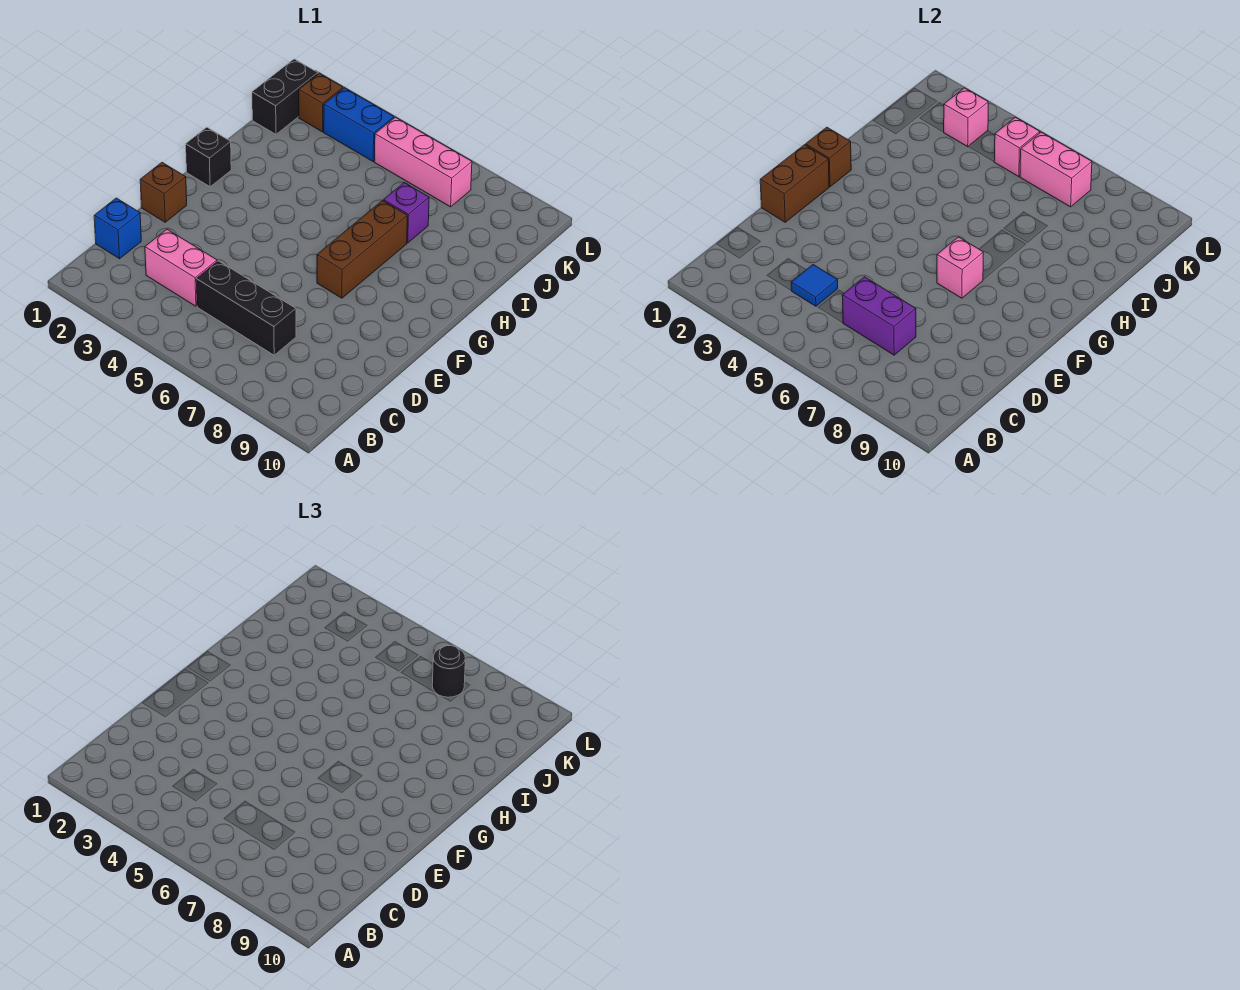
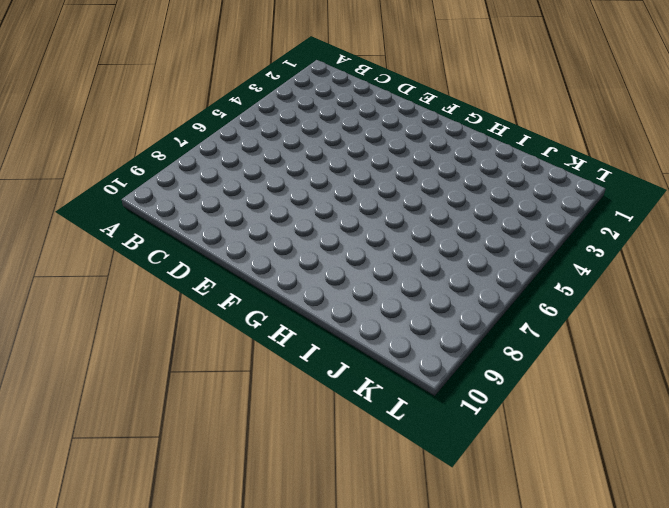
none -> blue brick C1 level 1
none -> pink brick C3:C4 level 1
none -> black brick C5:C7 level 1

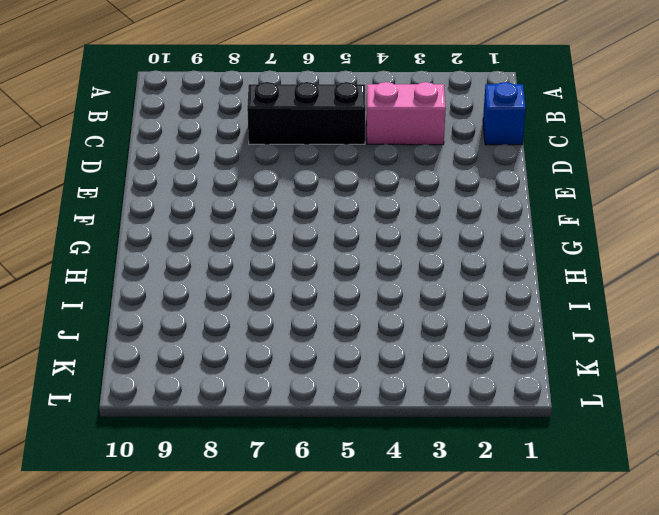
none -> brown brick E1 level 1
none -> brown brick F7:H7 level 1
none -> black brick G1 level 1

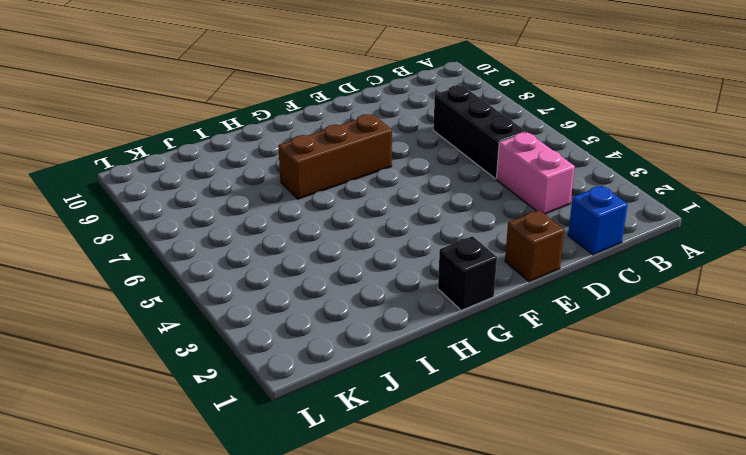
none -> purple brick I7 level 1
none -> black brick J1:K1 level 1
none -> brown brick K2 level 1

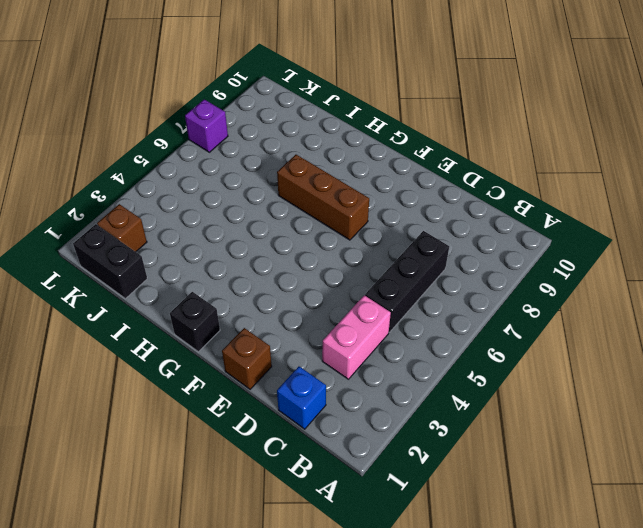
purple brick L7 level 1 -> purple brick I7 level 1
none -> blue brick K3:K4 level 1
none -> pink brick K5:K7 level 1
none -> blue tile C4 level 2

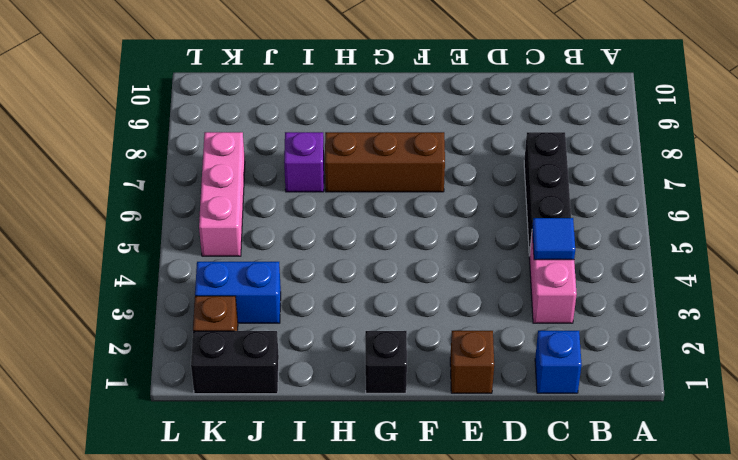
blue brick J3:K3 level 1 -> blue brick K3:K4 level 1
none -> purple brick C6:C7 level 2
none -> brown brick E1:F1 level 2
none -> pink brick F7 level 2

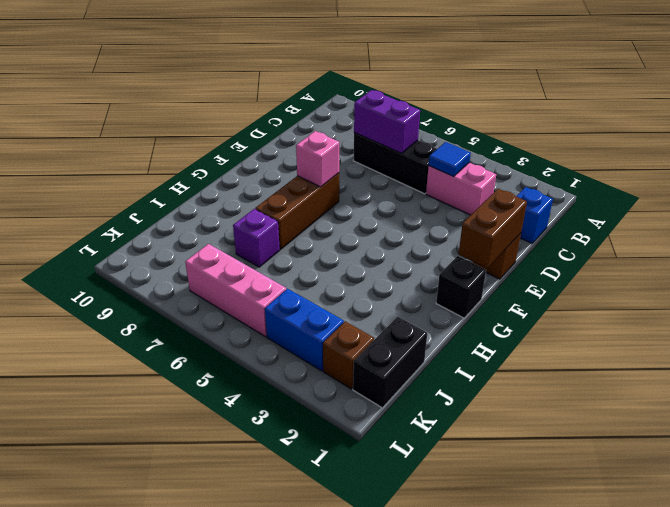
none -> brown brick G1 level 2
none -> pink brick K3 level 2
none -> pink brick K5 level 2

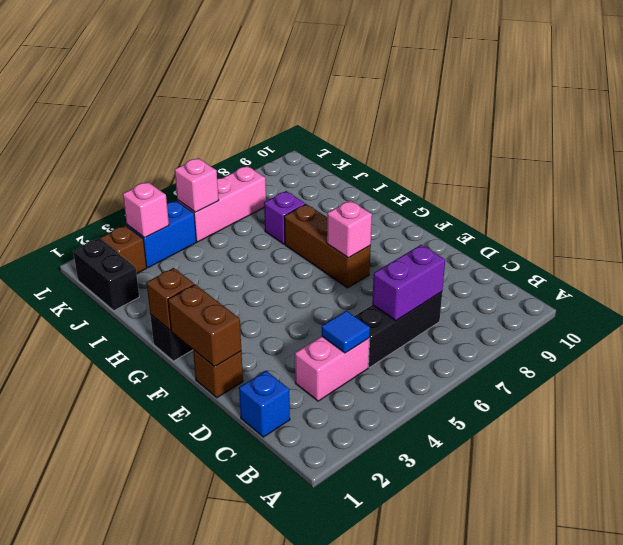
none -> pink brick K6:K7 level 2
none -> black round brick K7 level 3

